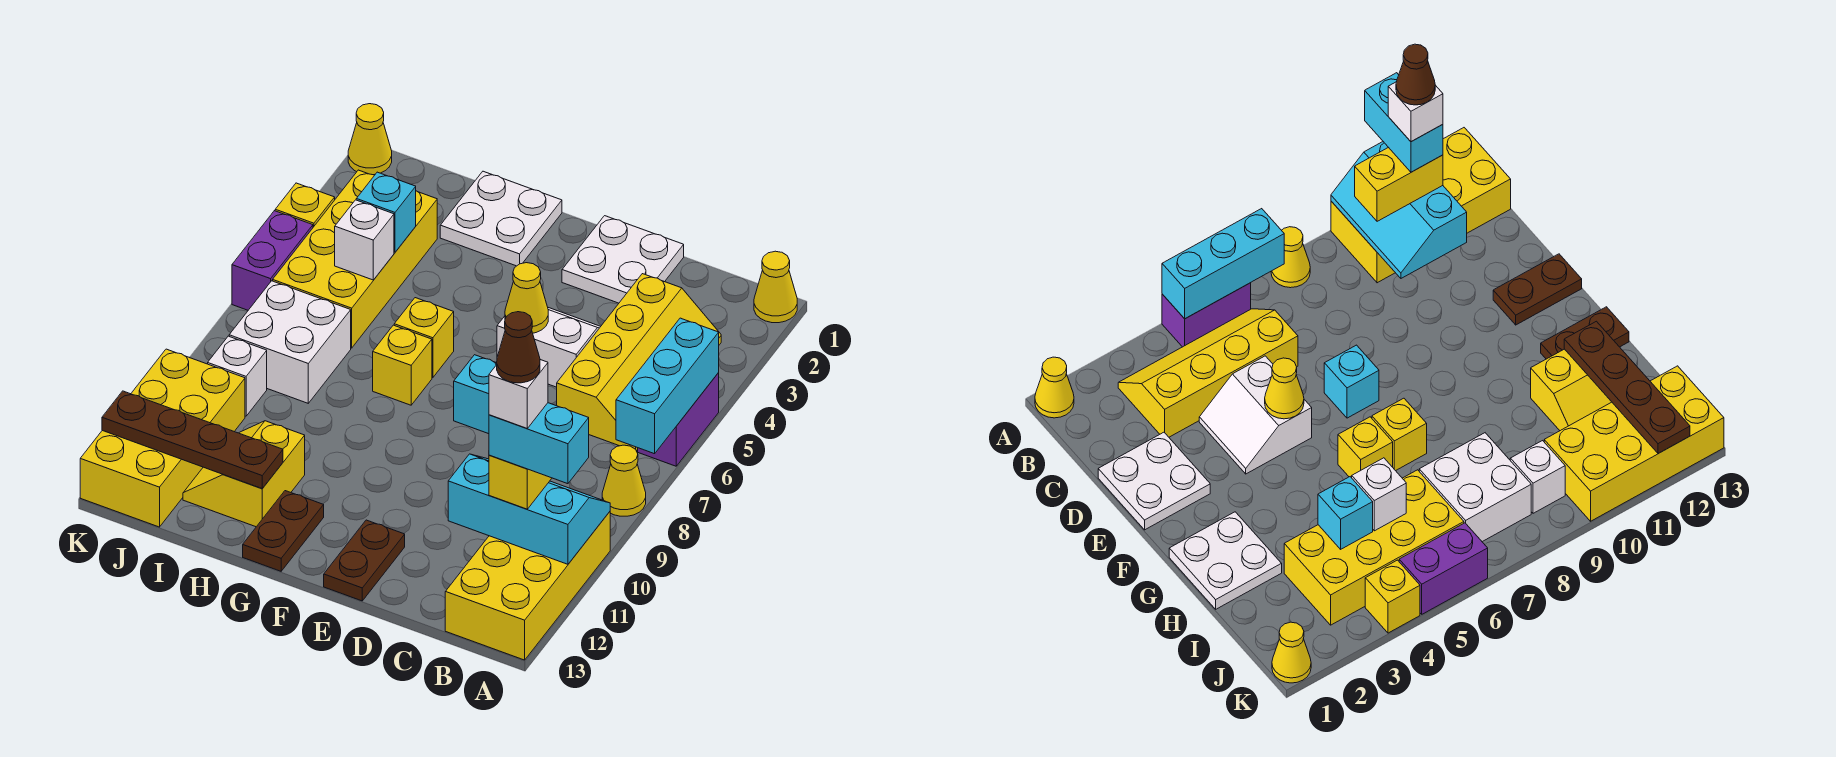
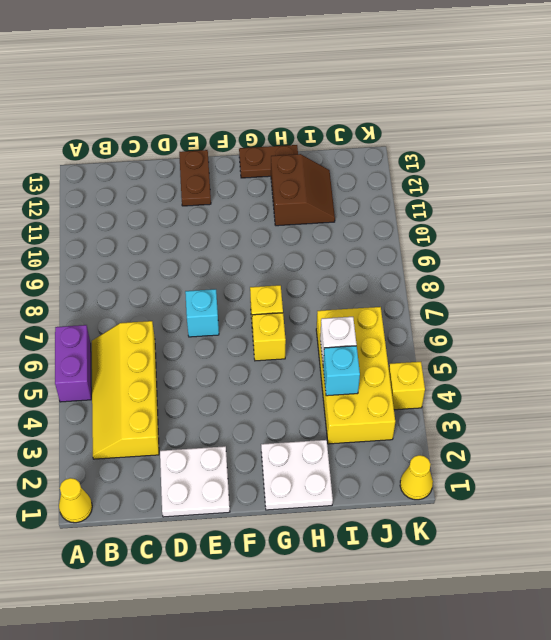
brown plate G13:H13 level 1 -> brown plate G12:G13 level 1
brown slope H11:I12 level 1 top H -> yellow slope H11:I12 level 1 top H
none -> yellow cone A8 level 1
none -> yellow brick A10:B13 level 1
none -> white slope D4:E5 level 1 top 5
none -> white brick I7:J8 level 1

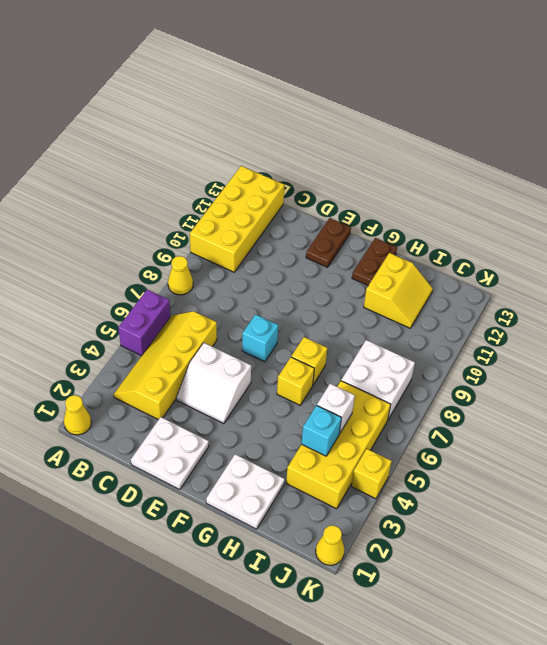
none -> white brick J9 level 1
none -> yellow brick J10:K13 level 1
none -> purple brick K5:K6 level 1
none -> cyan brick A5:A7 level 2

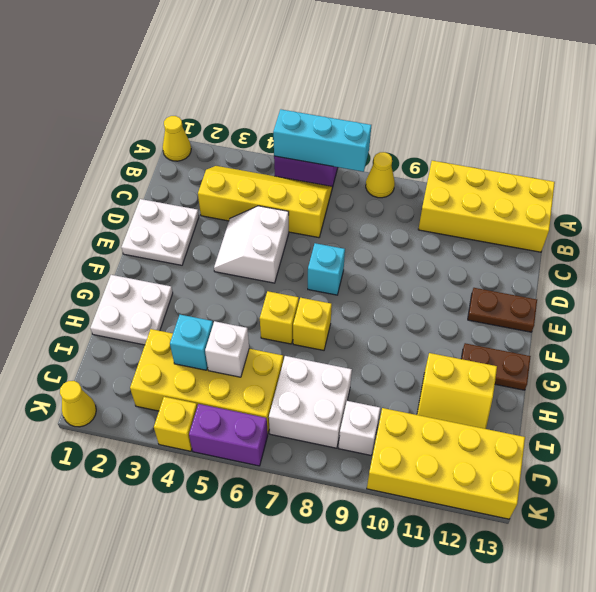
none -> cyan slope A10:C11 level 2 top 11
none -> yellow cone E5 level 2
none -> brown plate H12:K12 level 2
none -> yellow brick B10:B11 level 3

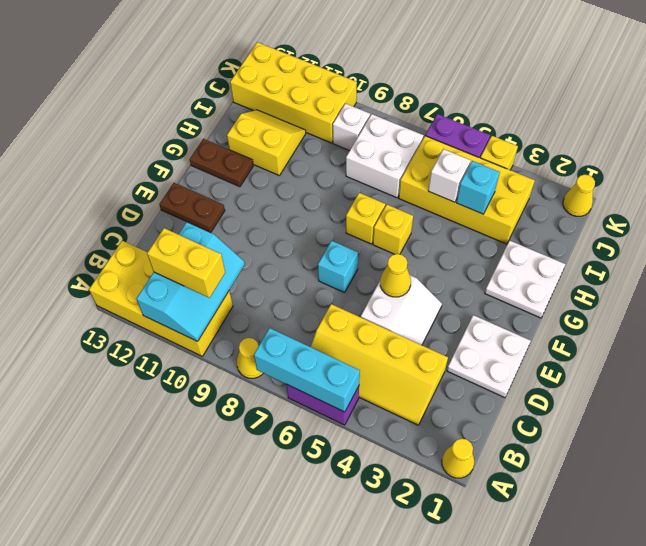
none -> brown plate H12:K12 level 2
none -> cyan brick A11:B11 level 4
none -> white brick B11 level 5
none -> brown cone B11 level 6

